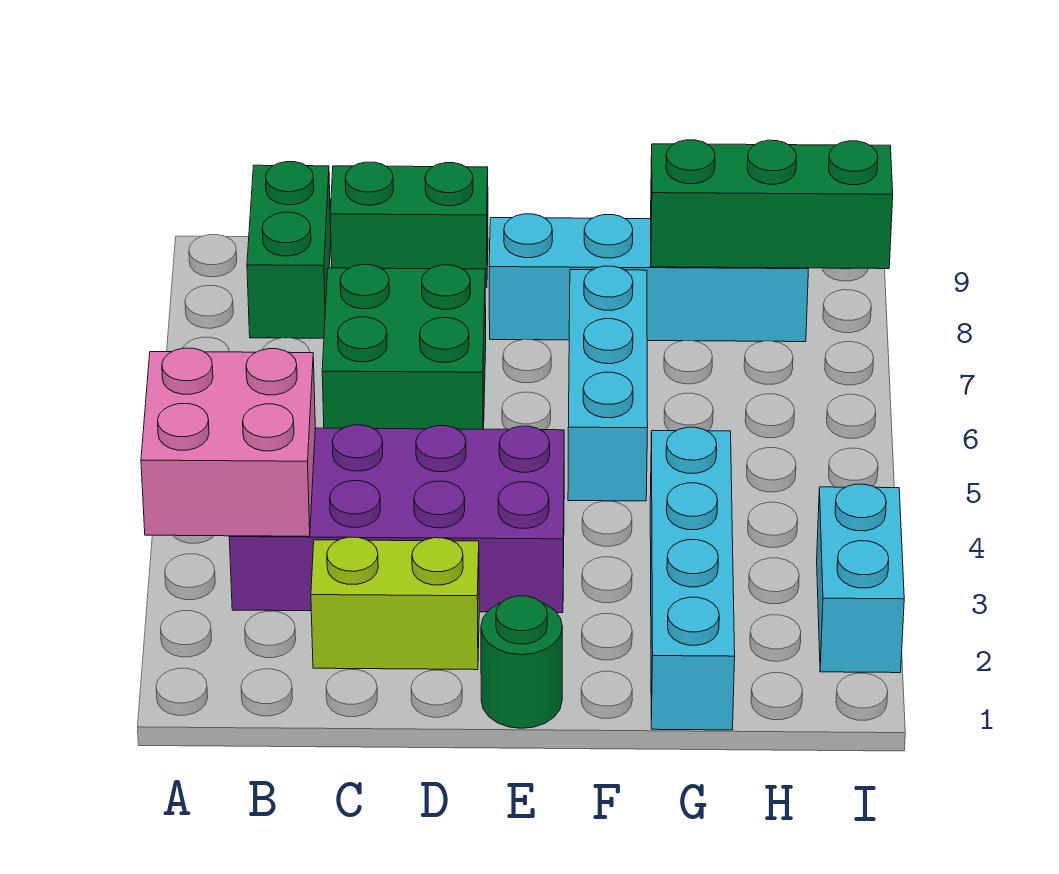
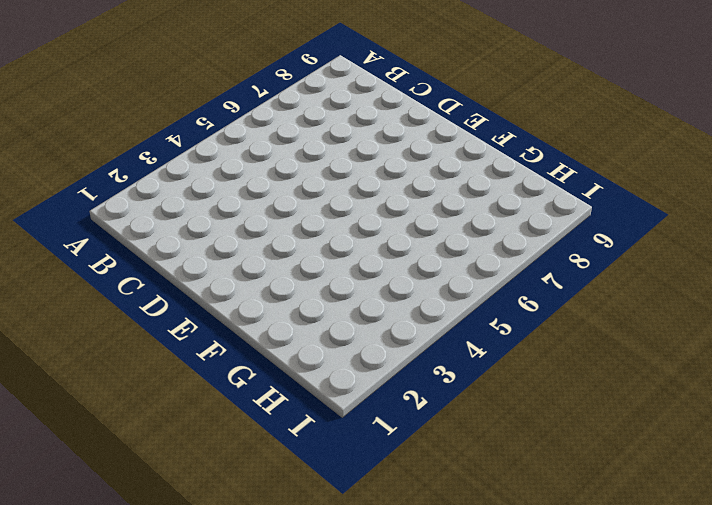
none -> purple brick B3:E4 level 1
none -> green brick B8:B9 level 1
none -> lime brick C2:D2 level 1

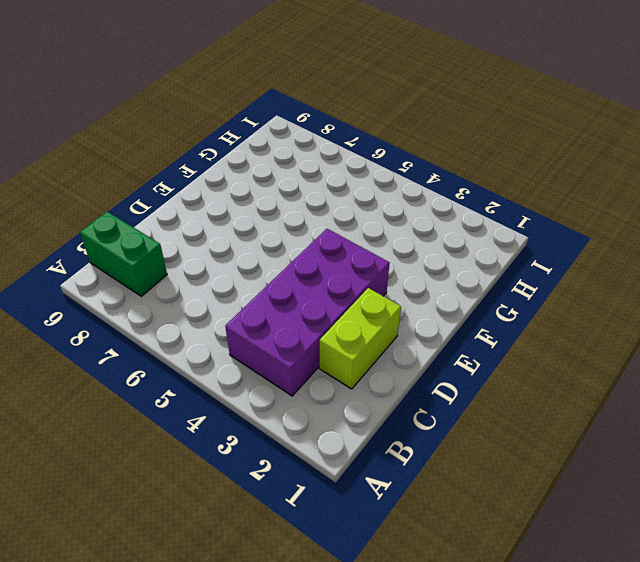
none -> green brick C6:D7 level 1
none -> green brick C9:D9 level 1
none -> green round brick E1 level 1

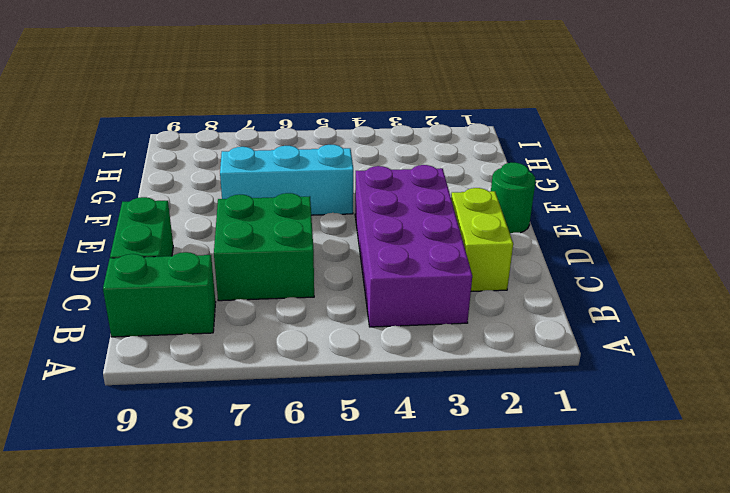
none -> cyan brick E8:H8 level 1
none -> cyan brick G1:G4 level 1
none -> cyan brick I2:I3 level 1

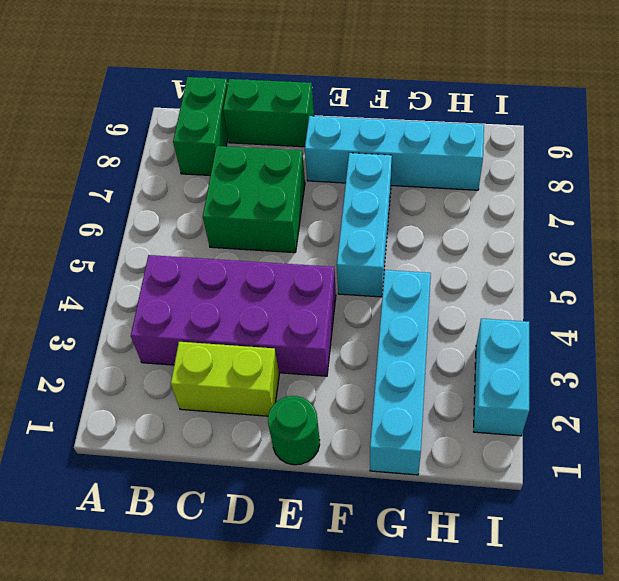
none -> pink brick A3:B4 level 2
none -> green brick G8:I8 level 2

